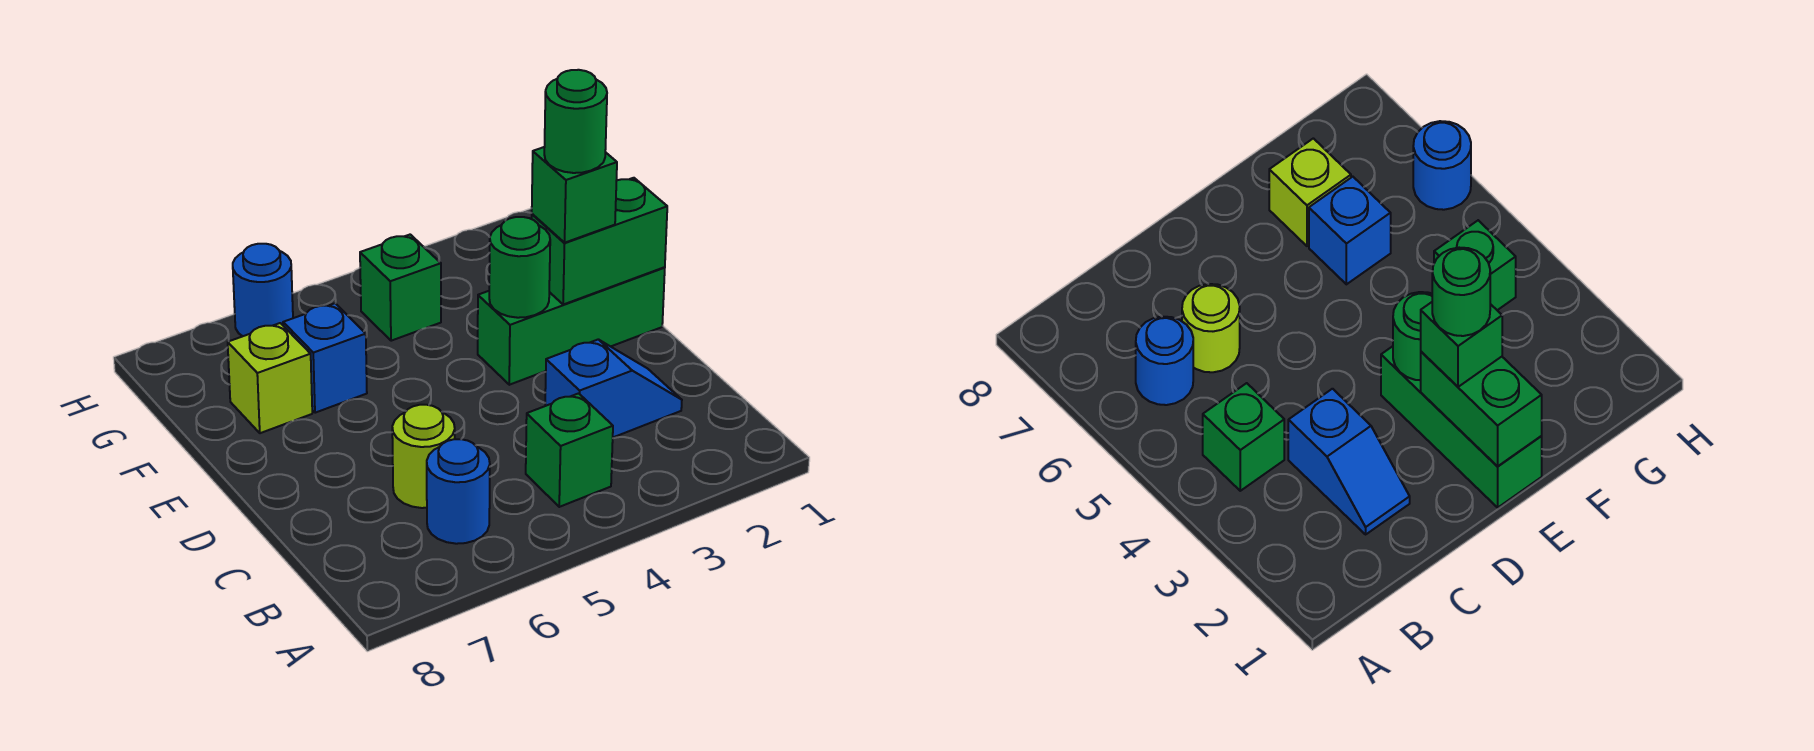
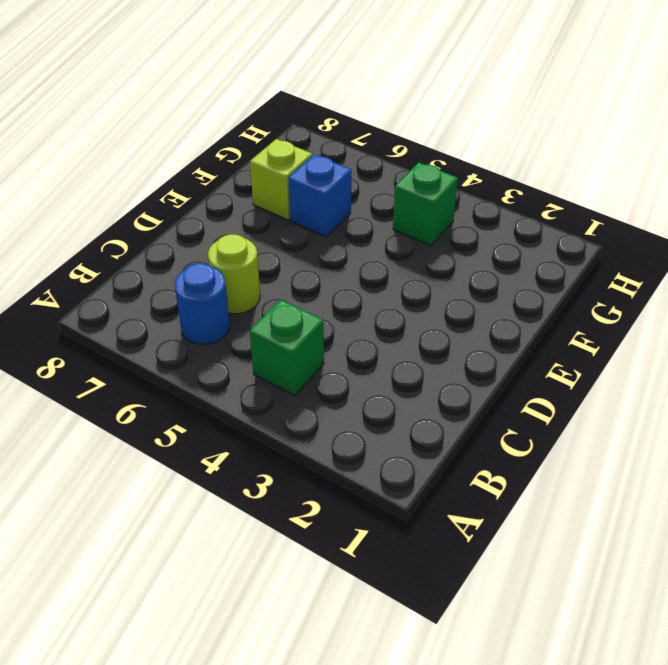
none -> blue slope C2:C3 level 1 top 3
none -> green brick E1:E3 level 1
none -> blue round brick H6 level 1

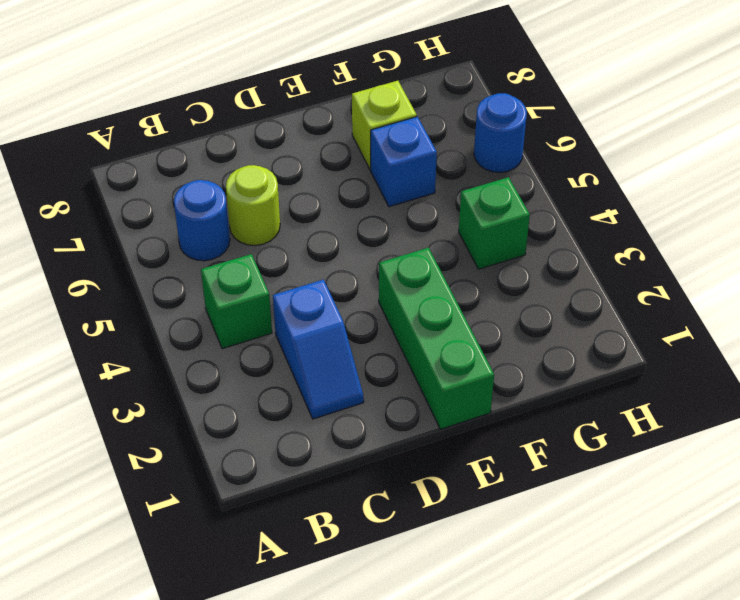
none -> green brick E1:E2 level 2
none -> green round brick E3 level 2
none -> green brick E2 level 3

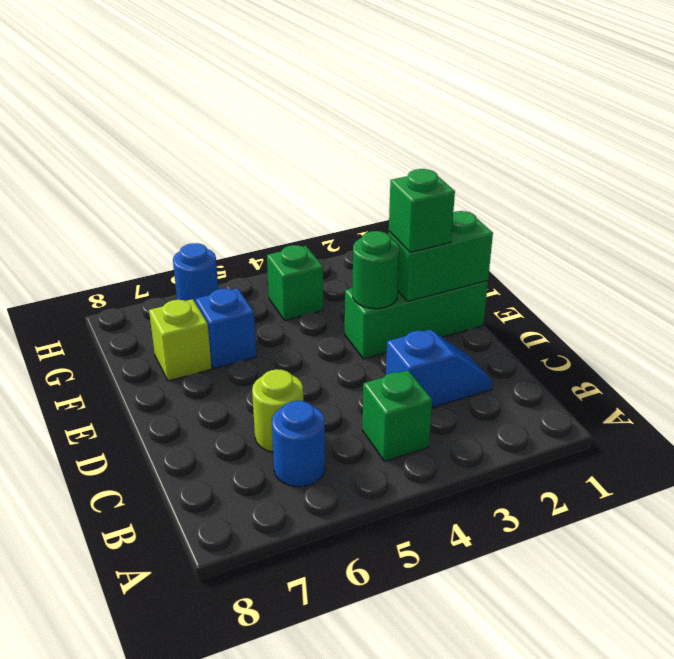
none -> green round brick E2 level 4

